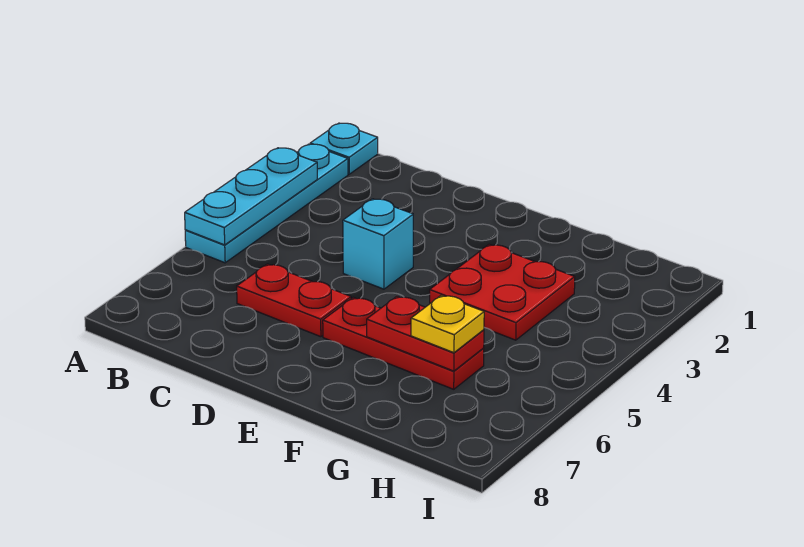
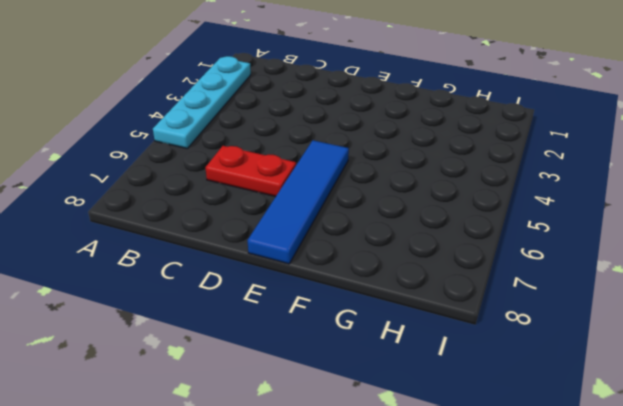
blue tile E5:E8 level 1 -> red plate E6:G6 level 1
none -> cyan plate A1 level 1
none -> cyan brick D4 level 1

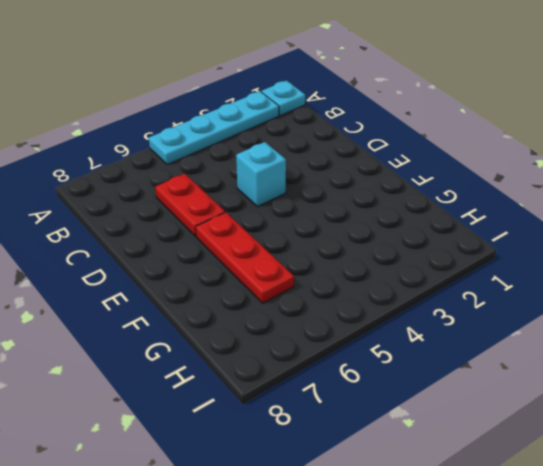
none -> red plate F3:G4 level 1
none -> cyan plate A3:A5 level 2

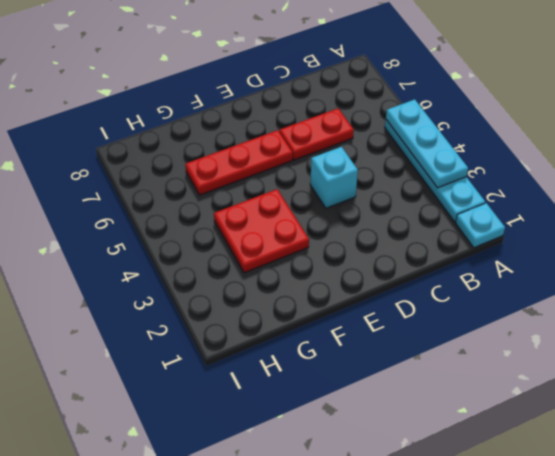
none -> red plate F6:G6 level 2
none -> yellow plate G6 level 3

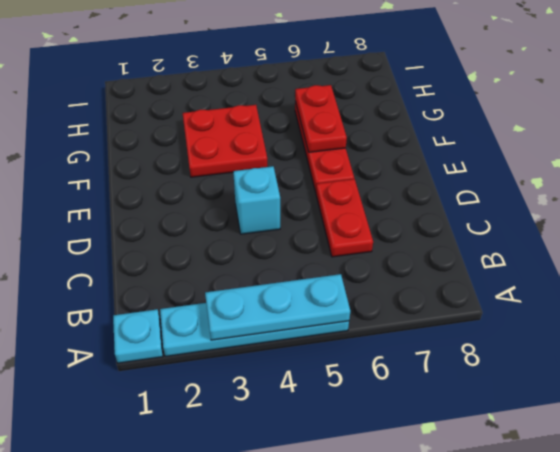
none -> yellow plate G6 level 3

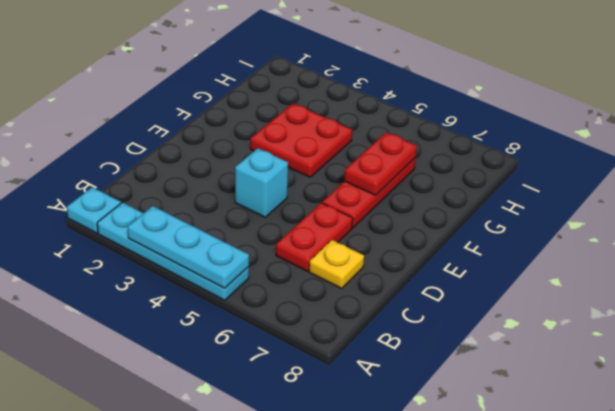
yellow plate C7 level 1 -> yellow plate G6 level 3

